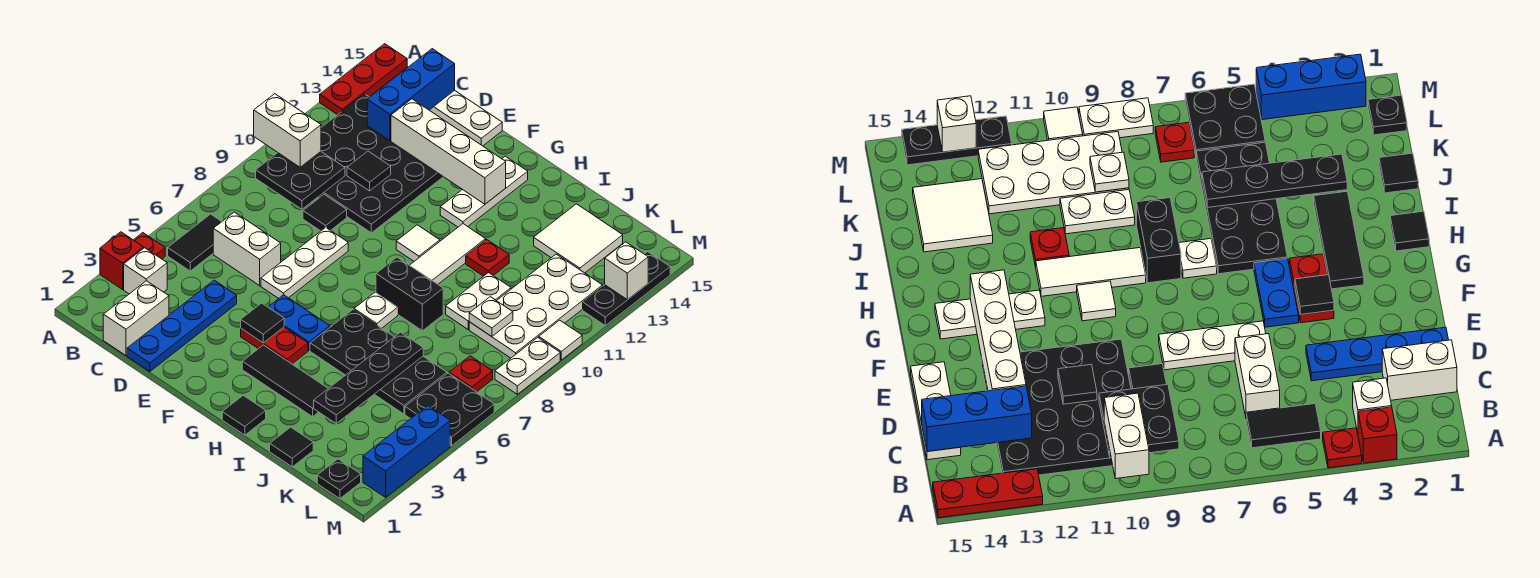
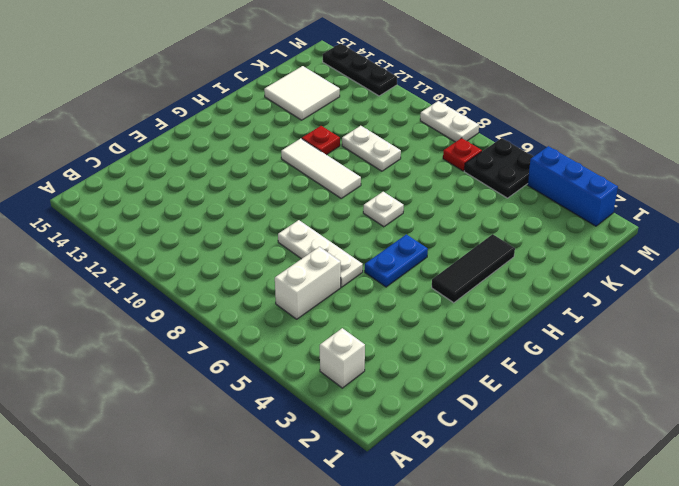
none -> red brick A3 level 1
none -> red plate A4 level 1
none -> red plate A13:A15 level 1
none -> black tile B5:B6 level 1

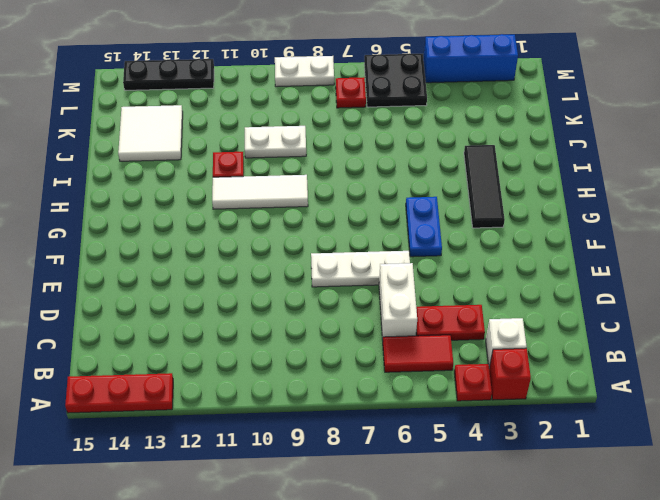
red tile B5:B6 level 1 -> black tile B5:B6 level 1
red plate C4:C5 level 1 -> red plate F4:G4 level 1
none -> black plate B10:E13 level 1
none -> white brick C1:C2 level 1
none -> white plate C15:E15 level 1
none -> blue plate D1:D4 level 1

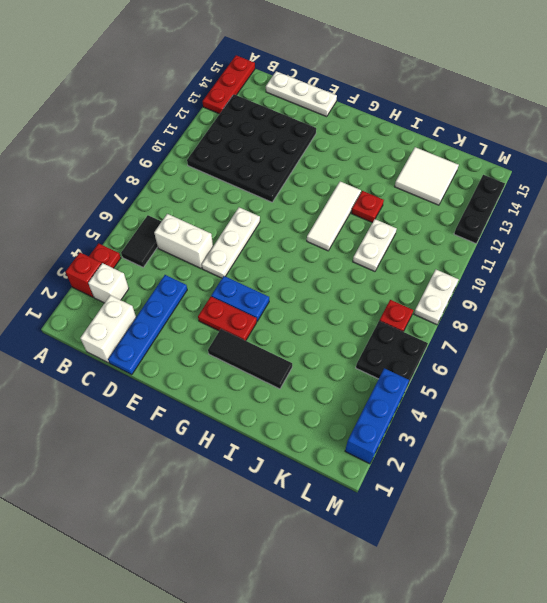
none -> black tile D9 level 1
none -> white tile G10 level 1
none -> white plate G12:G14 level 1
none -> black tile H1 level 1

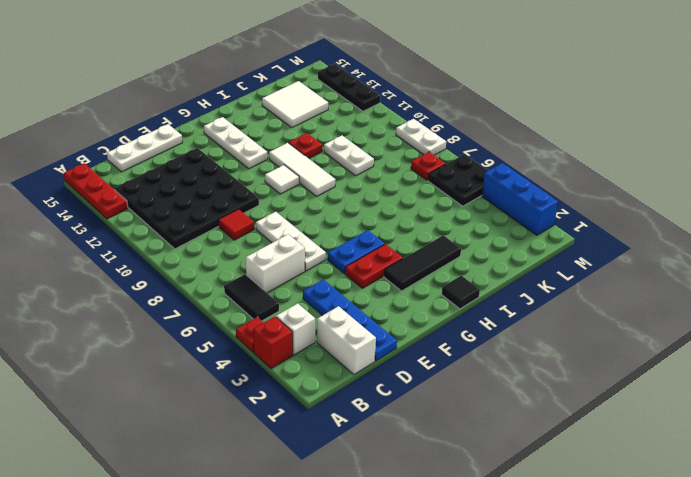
red tile D9 level 1 -> black tile D9 level 1
none -> black plate H5:K6 level 1
none -> white plate H7 level 1
none -> black brick H8:I8 level 1
none -> black tile J1 level 1

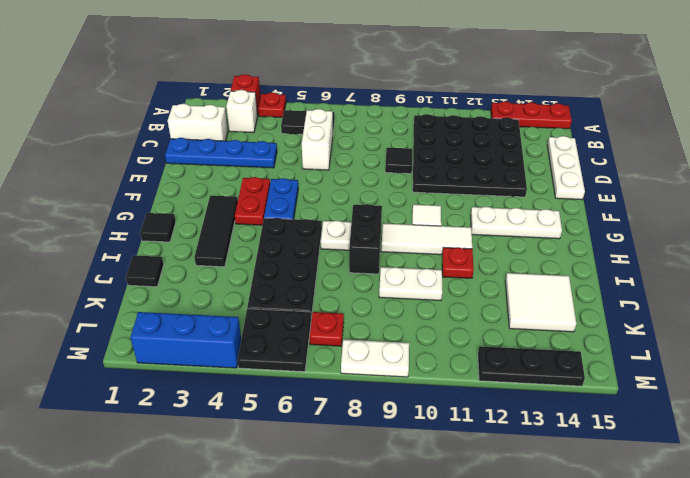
none -> white plate E6:E8 level 1
none -> white plate K9:L12 level 1
none -> black plate L1 level 1
none -> white tile M10 level 1

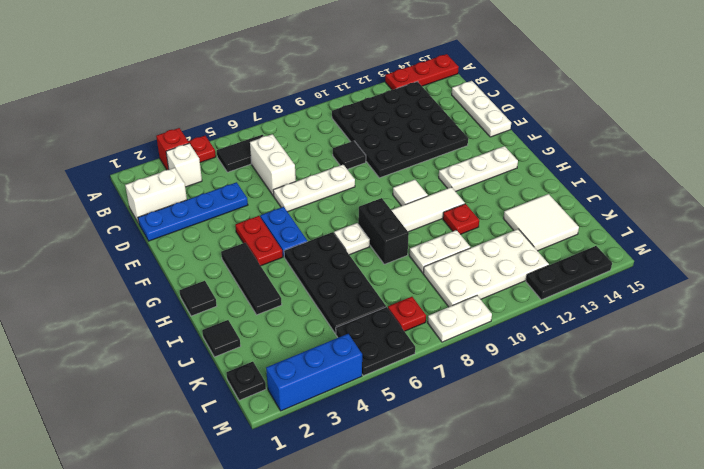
none -> white tile M10 level 1
none -> black plate B9:C10 level 2
none -> blue brick C13:C15 level 2
none -> black tile D11 level 2

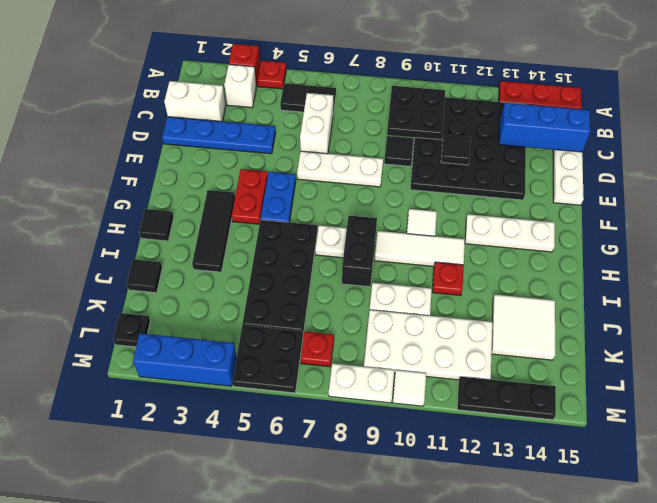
none -> white brick D13:G13 level 2
none -> black tile F4 level 2
none -> black plate J3:J6 level 2
none -> white plate K9 level 2

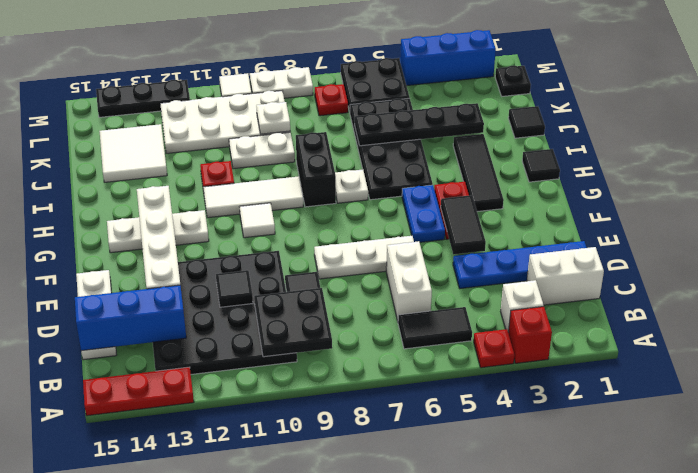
black tile E4:F4 level 2 -> black tile F4 level 2
none -> white brick M13 level 2
none -> white brick A10:B10 level 3

